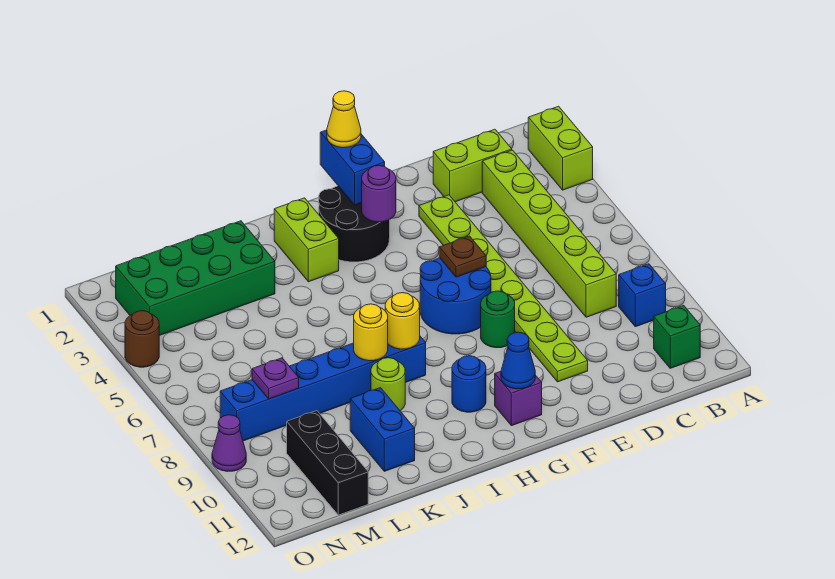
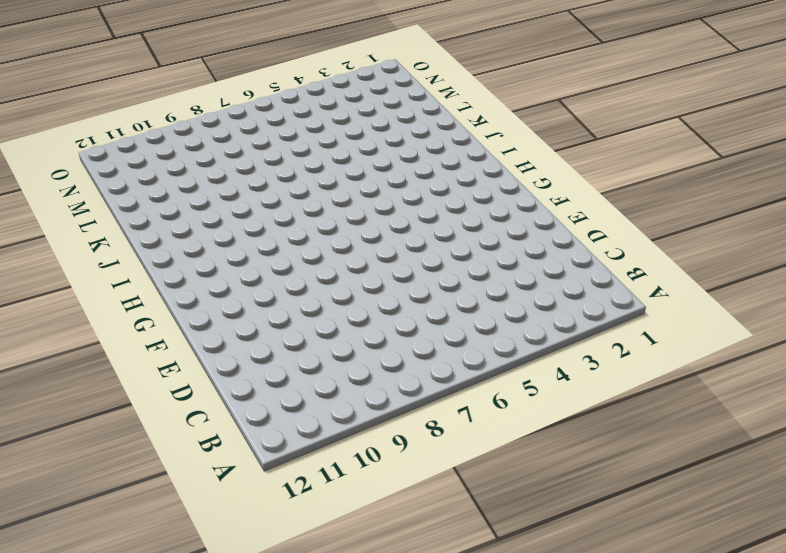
none -> lime brick A2:A3 level 1
none -> blue brick B9 level 1
none -> green brick B11 level 1

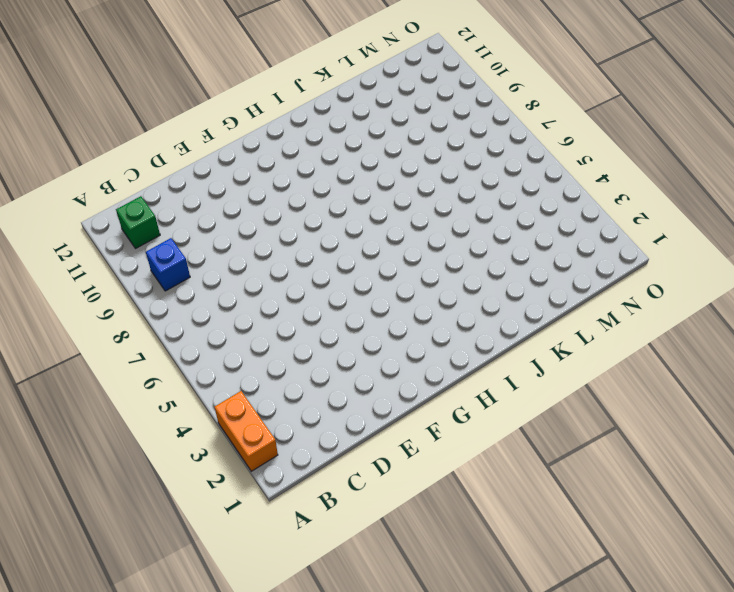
orange brick A2:A3 level 1 -> lime brick A2:A3 level 1
none -> lime brick C2:D2 level 1
none -> lime brick C3:C8 level 1
none -> lime plate E3:E10 level 1

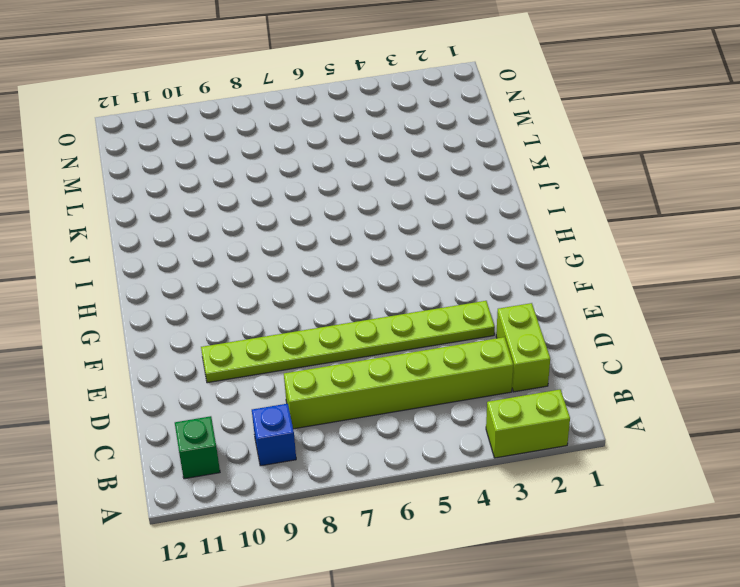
none -> blue round brick F6:G7 level 1
none -> green round brick F8 level 1
none -> black round brick G2:H3 level 1

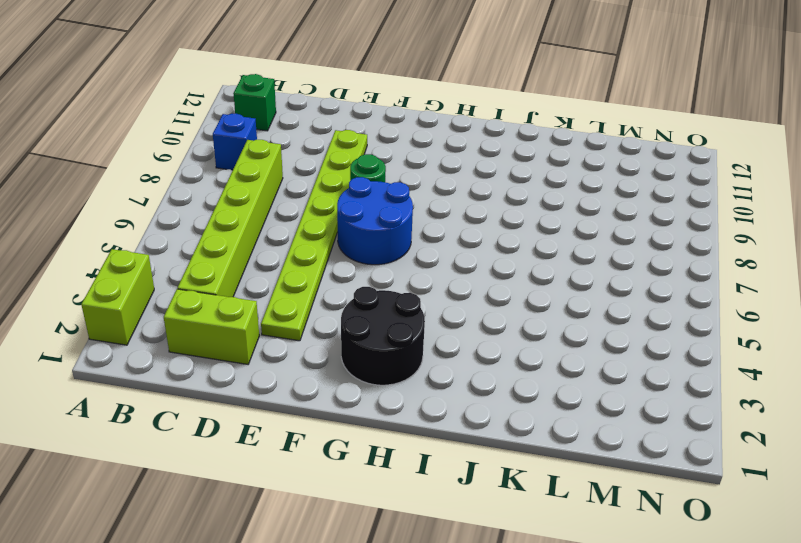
none -> purple brick G11 level 1
none -> blue round brick H10 level 1
none -> lime brick I2:I3 level 1

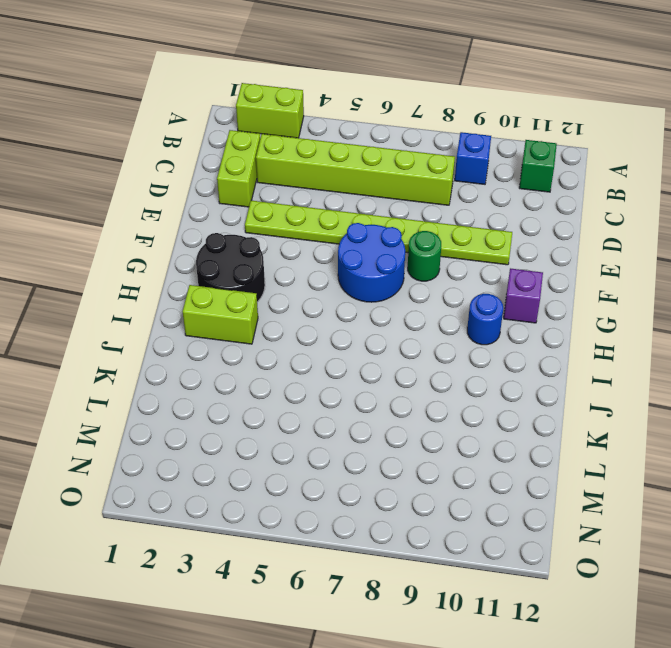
none -> blue brick I8:N8 level 1
none -> lime round brick J9 level 1
none -> green brick K2:N3 level 1

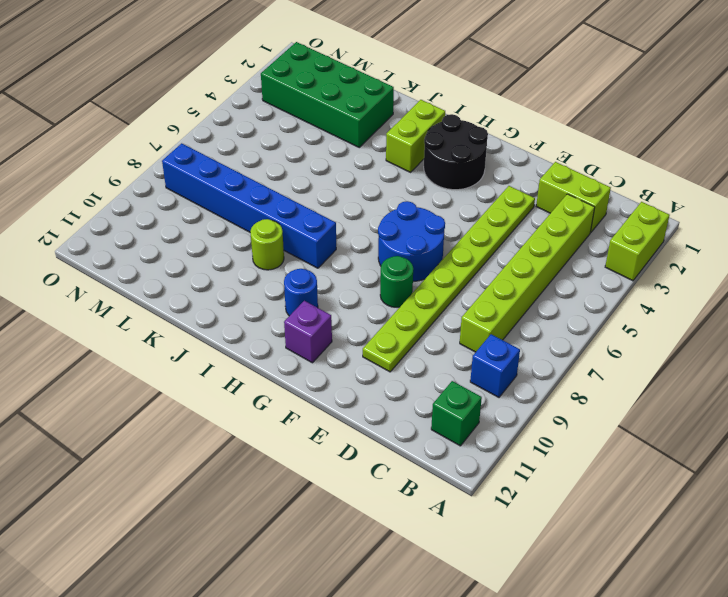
none -> blue brick K10:K11 level 1
none -> black brick M10:M12 level 1
none -> brown round brick O4 level 1

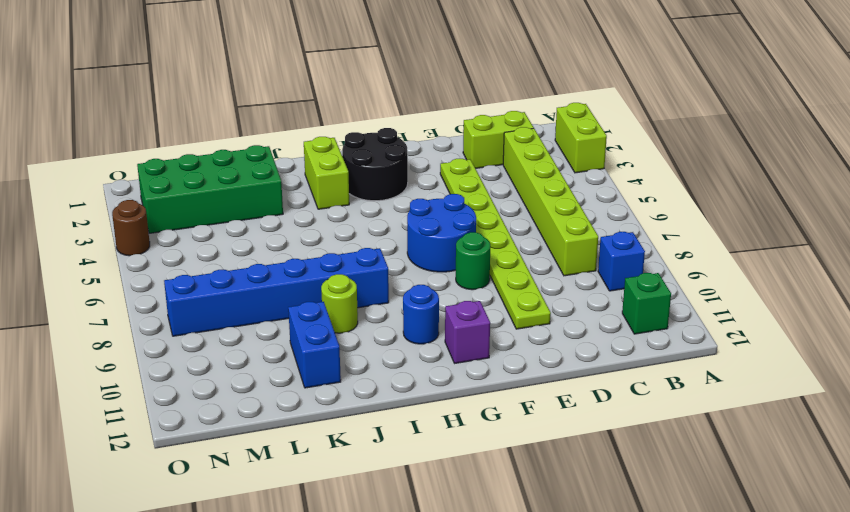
none -> black brick M10:M12 level 1
none -> purple cone O9 level 1
none -> brown plate F6 level 2

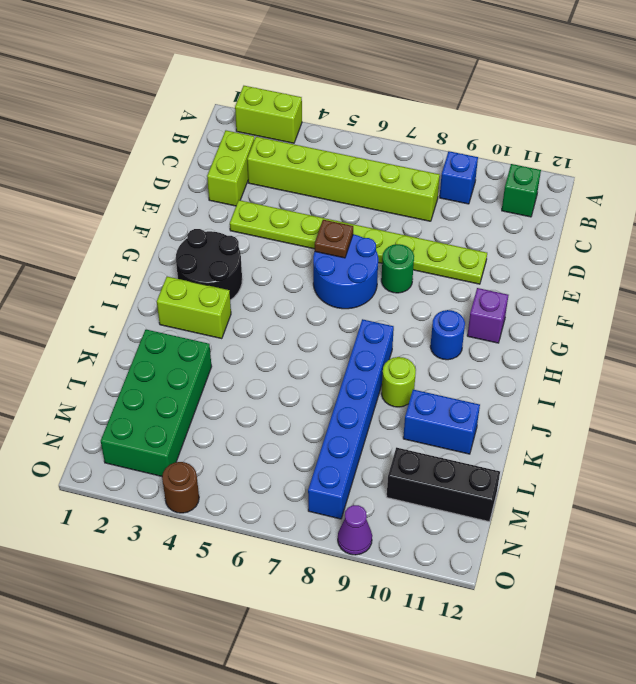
none -> blue brick G1:G2 level 2
none -> purple round brick G3 level 2
none -> blue cone G11 level 2

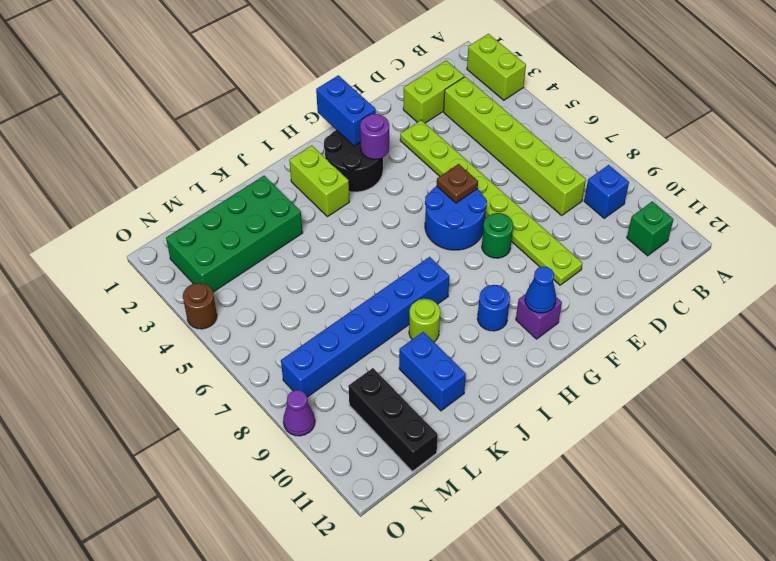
none -> yellow round brick I8 level 2
none -> yellow round brick J8 level 2
none -> purple plate M8 level 2

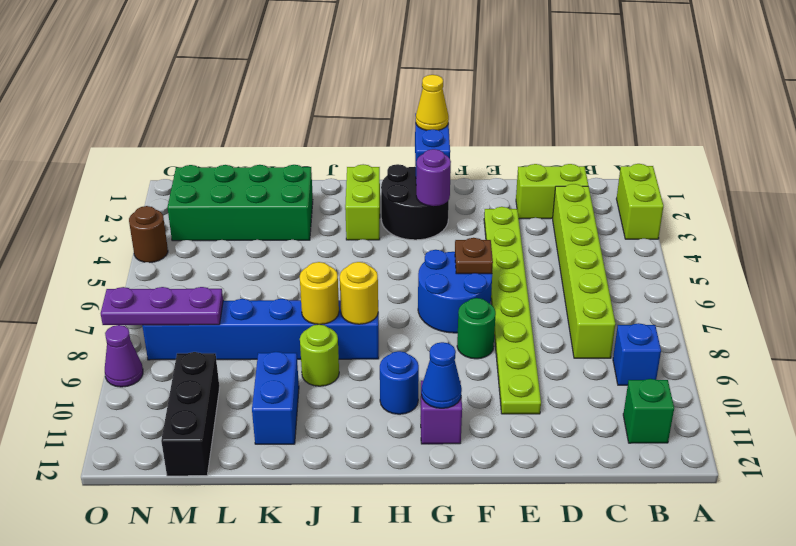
purple plate M8:O8 level 2 -> purple plate M8 level 2

